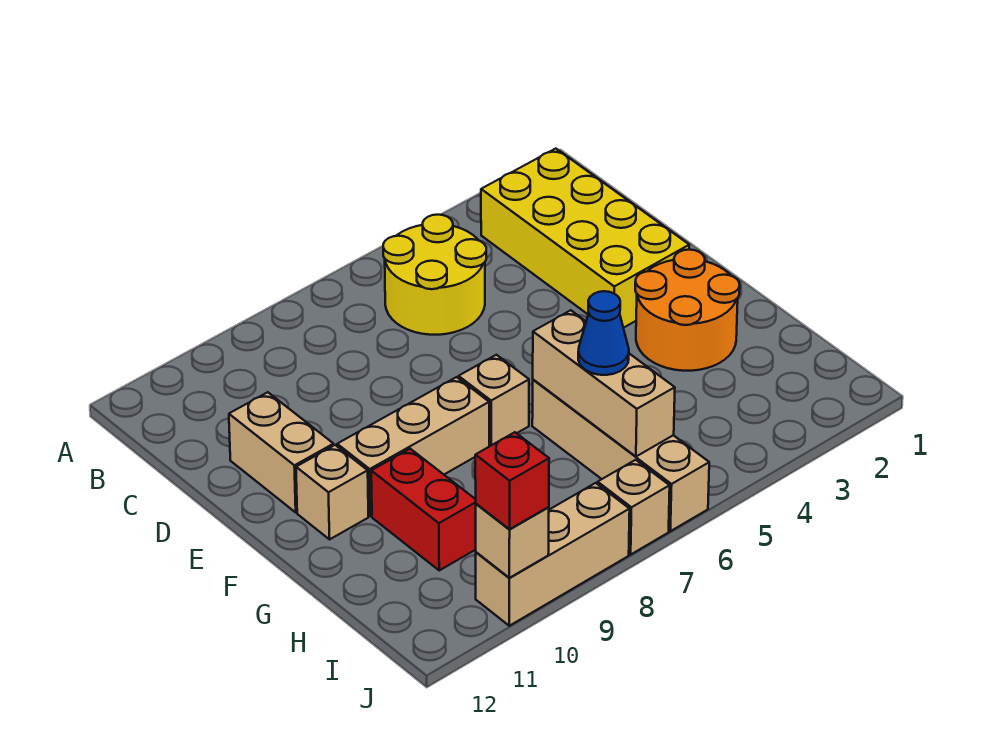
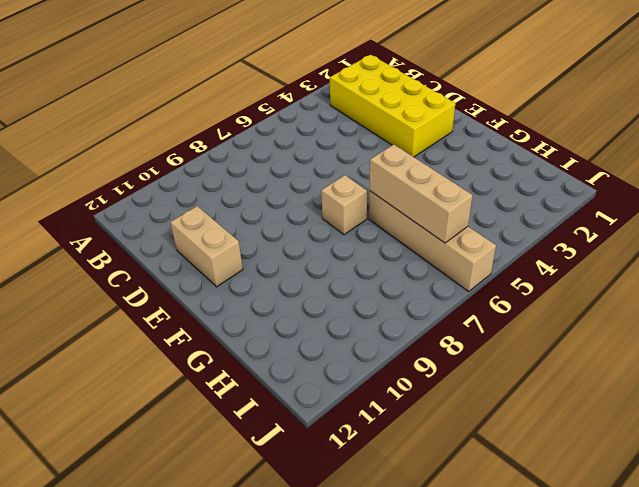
none -> yellow round brick B5:C6 level 1
none -> orange round brick F2:G3 level 1
none -> tan brick F8:F10 level 1

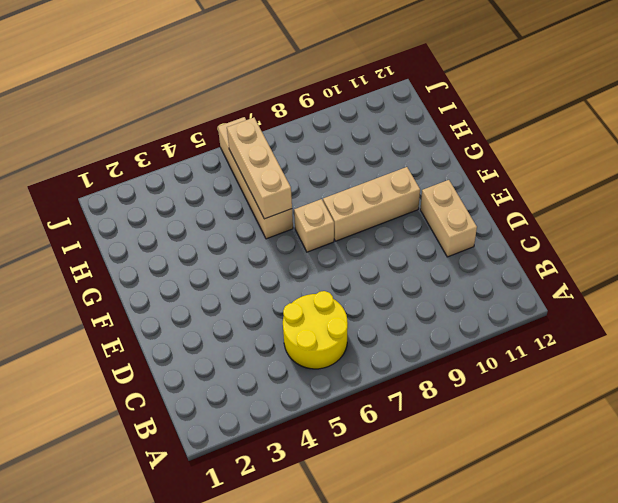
none -> yellow brick B2:E3 level 1
none -> orange round brick F2:G3 level 1
none -> tan brick F11 level 1

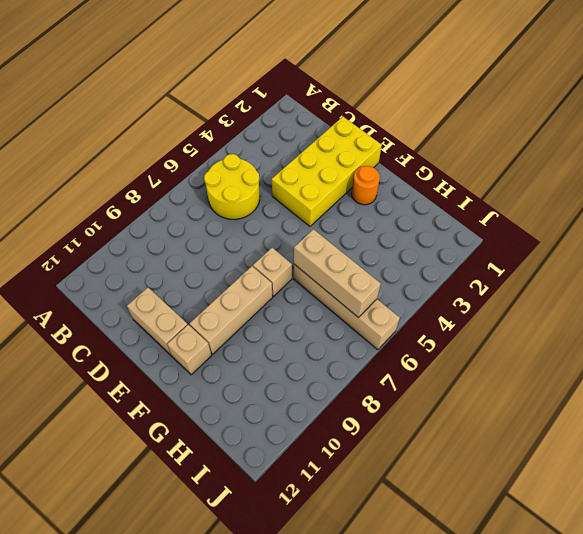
yellow brick D1:E4 level 1 -> yellow brick B2:E3 level 1
orange round brick F2 level 1 -> orange round brick F2:G3 level 1
none -> red brick G10:H10 level 1
none -> tan brick J7 level 1
none -> tan brick J8:J10 level 1

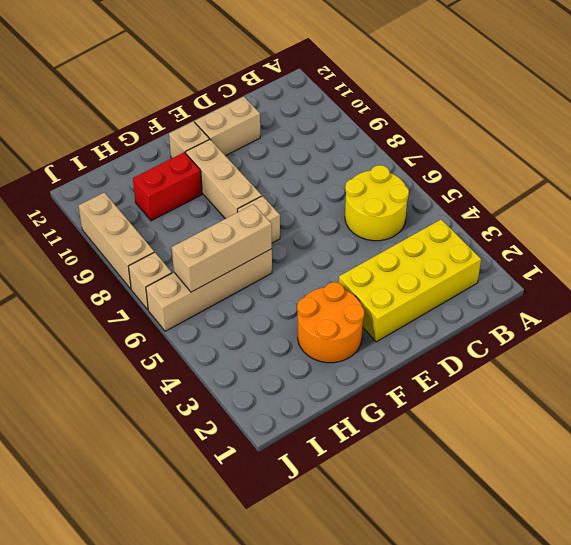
none -> tan brick J10 level 2
none -> blue cone H6 level 3
none -> red brick J10 level 3

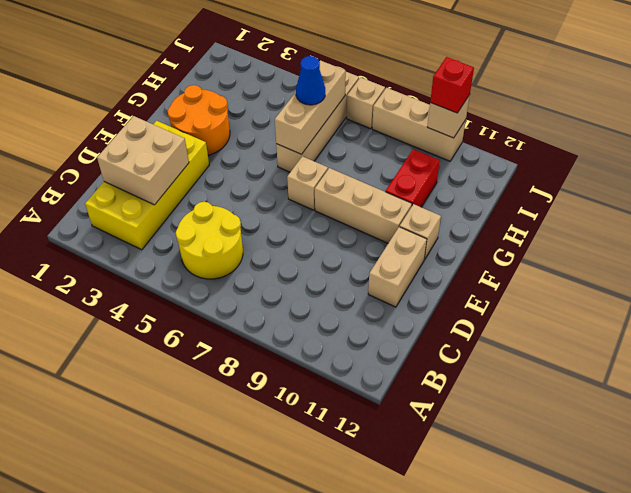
tan brick C2:D3 level 2 -> none

